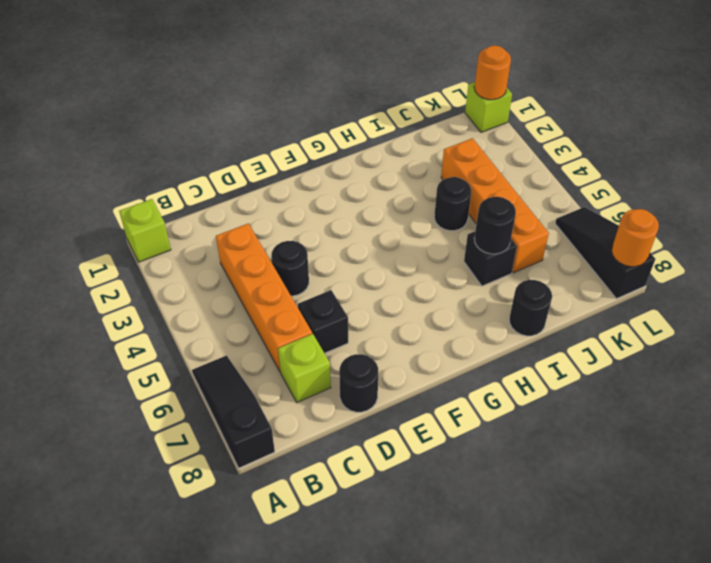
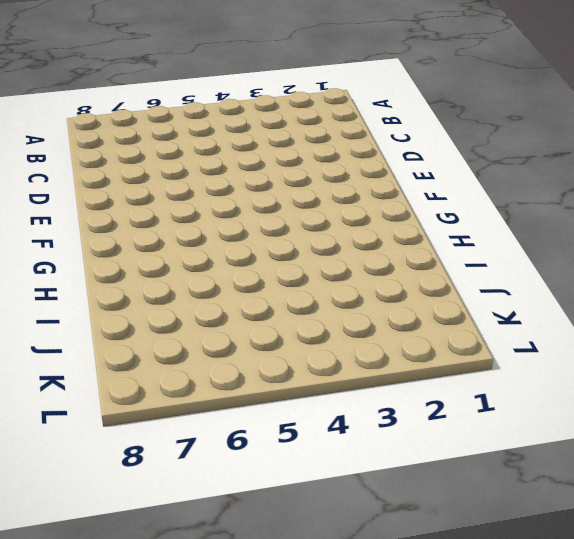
none -> lime brick A1 level 1
none -> black slope A6:A8 level 1 top 8
none -> orange brick C3:C6 level 1

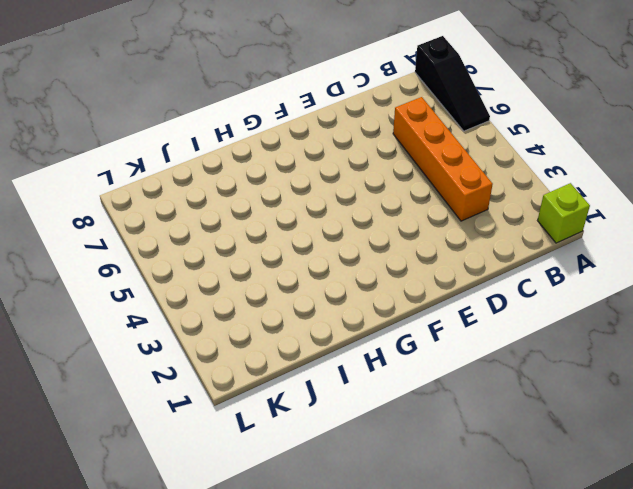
none -> lime brick C7 level 1
none -> black round brick D4 level 1
none -> black brick D6 level 1

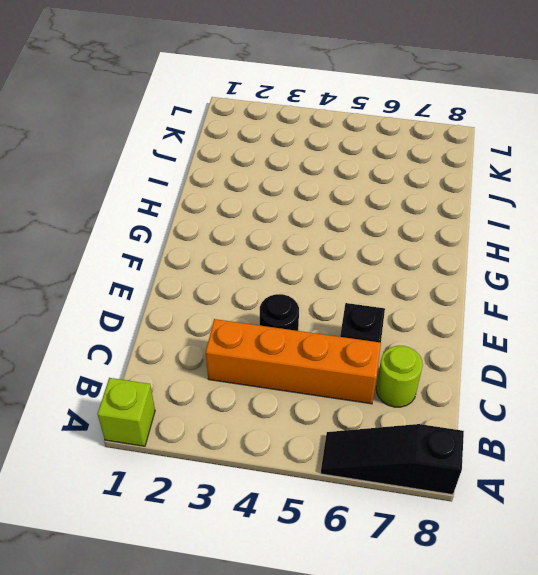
lime round brick C7 level 1 -> lime brick C7 level 1
none -> black round brick D8 level 1
none -> black round brick I4 level 1
none -> black brick I6 level 1

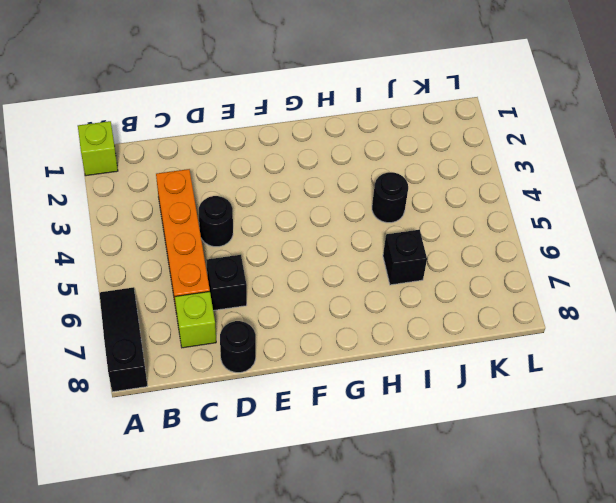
none -> black round brick I8 level 1
none -> orange brick J3:J6 level 1
none -> lime brick L1 level 1

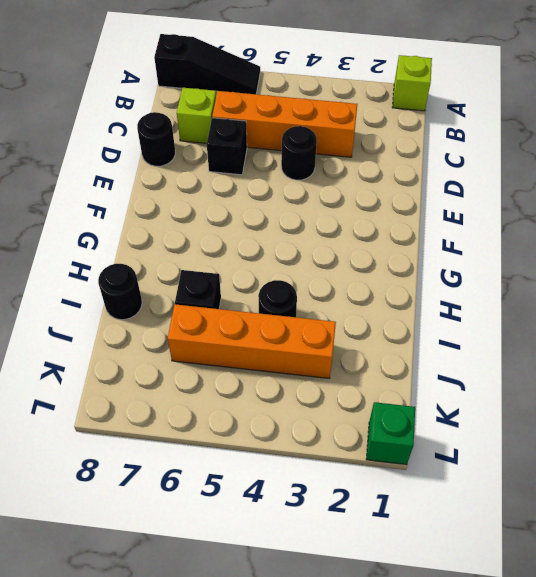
green brick L1 level 1 -> lime brick L1 level 1
none -> black slope L6:L8 level 1 top 8
none -> black round brick I6 level 2
none -> orange round brick L1 level 2

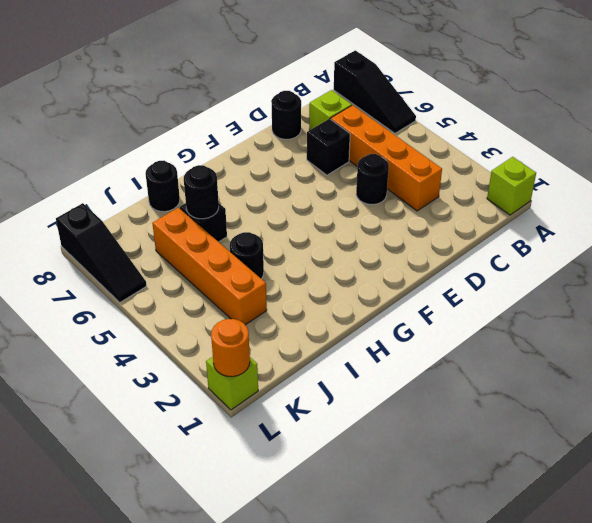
none -> orange round brick L8 level 2

